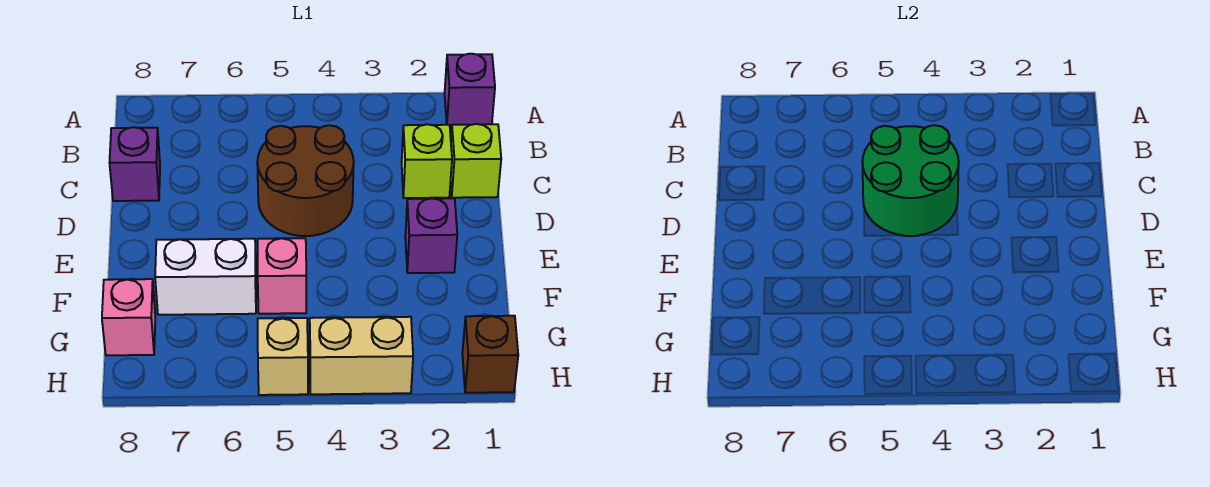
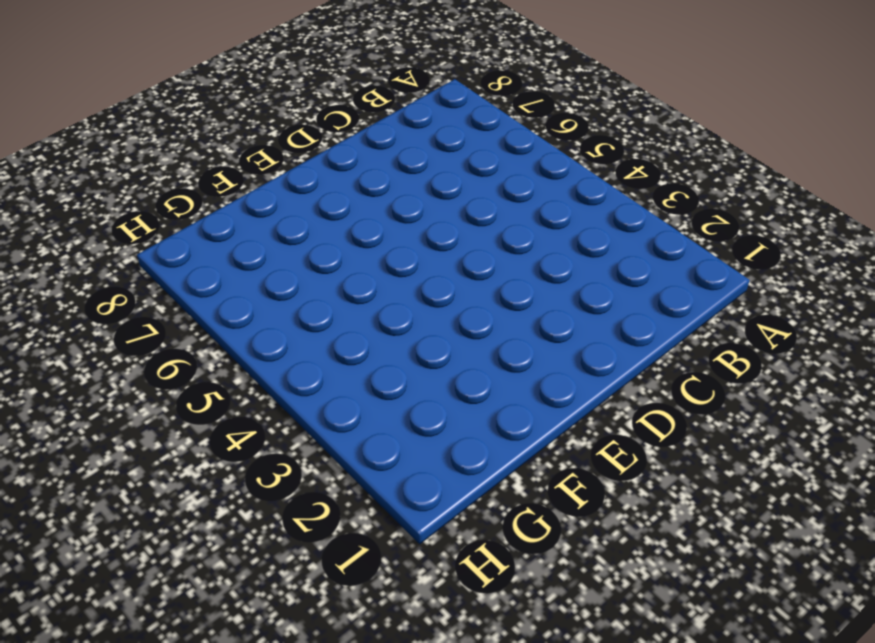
none -> purple brick A1 level 1
none -> lime brick C1 level 1
none -> lime brick C2 level 1

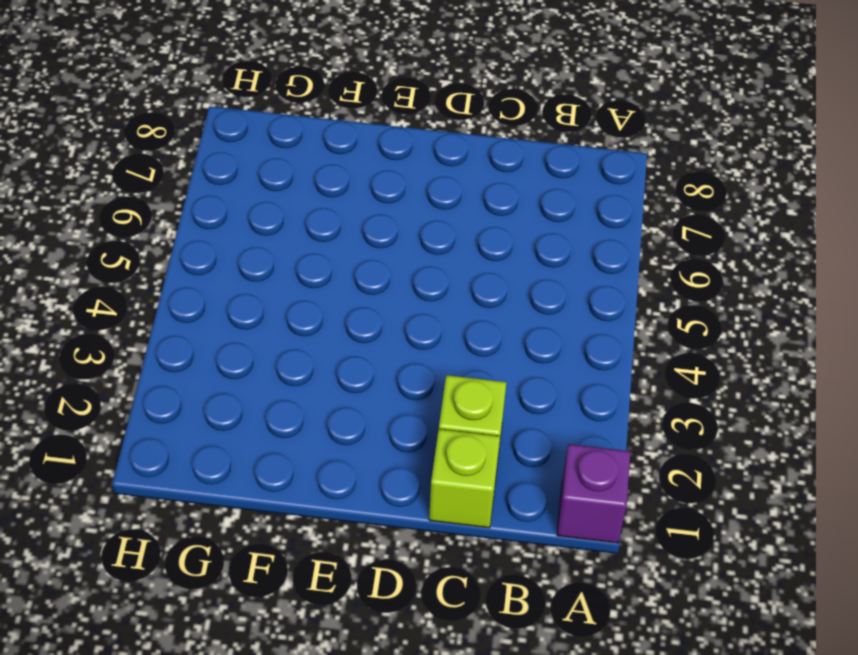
none -> brown round brick C4:D5 level 1
none -> purple brick C8 level 1
none -> purple brick E2 level 1

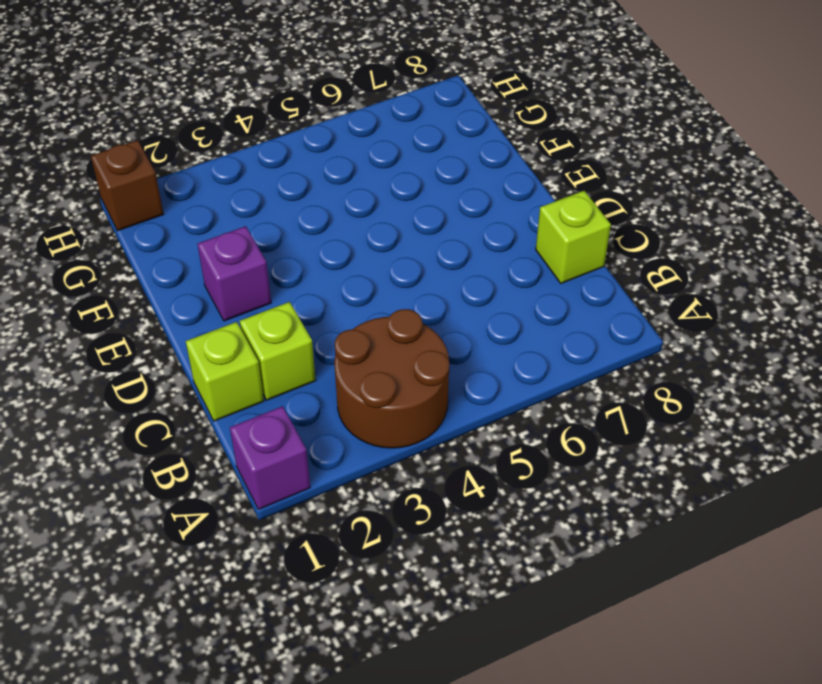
brown round brick A3:B4 level 1 -> brown round brick C4:D5 level 1
lime brick C8 level 1 -> purple brick C8 level 1
none -> pink brick F5 level 1
none -> white brick F6:F7 level 1
none -> pink brick G8 level 1

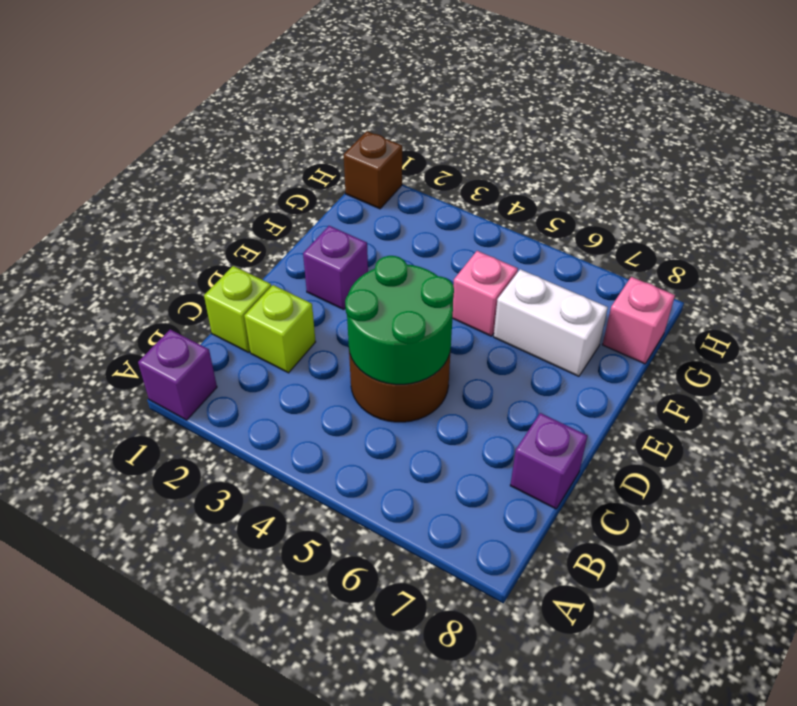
none -> tan brick H3:H4 level 1
none -> tan brick H5 level 1

